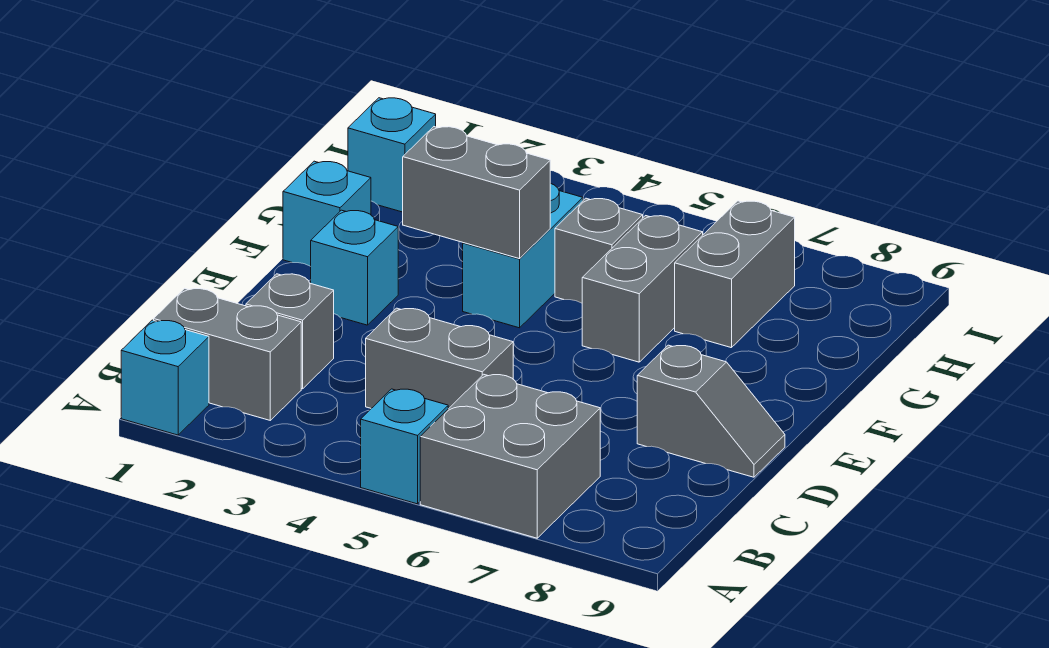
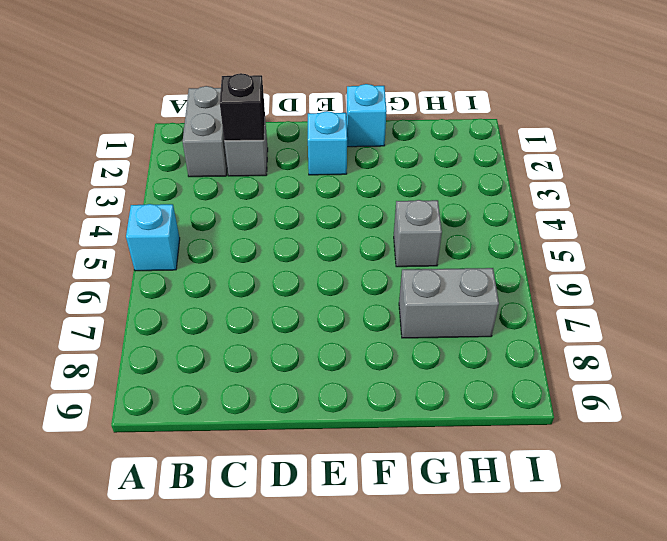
black brick C2 level 2 -> none
none -> cyan brick A1 level 1
none -> grey brick A6:B7 level 1
none -> grey brick C4:C5 level 1

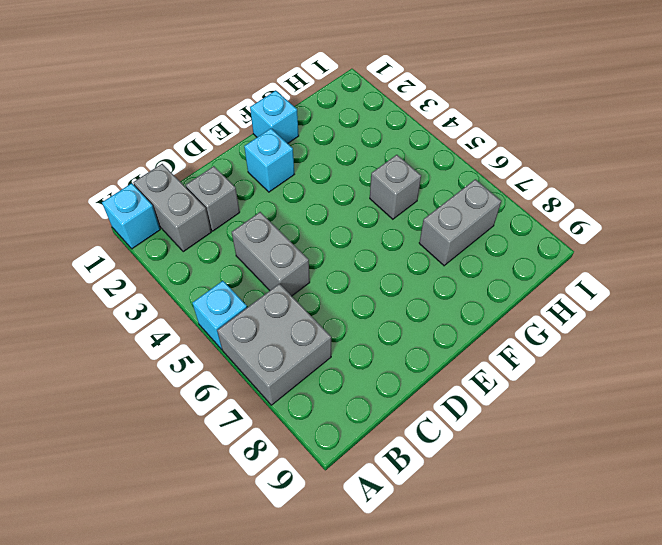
none -> grey slope D8:D9 level 1 top 8
none -> cyan brick F4:G4 level 1
none -> grey brick F6:G6 level 1

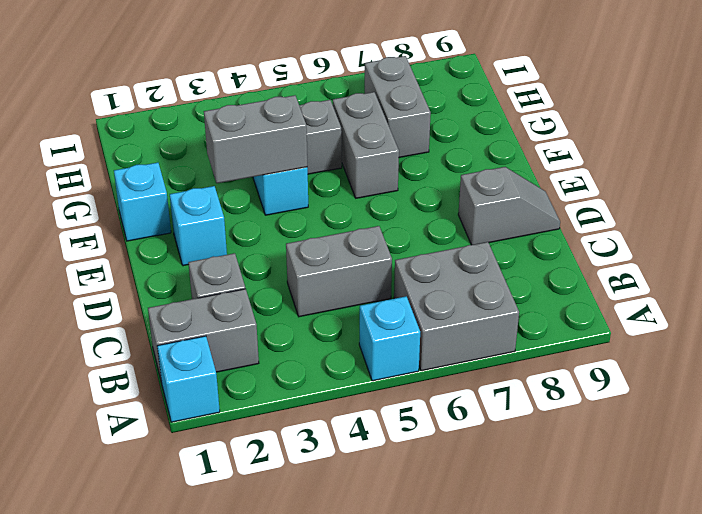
none -> cyan brick H1 level 1

